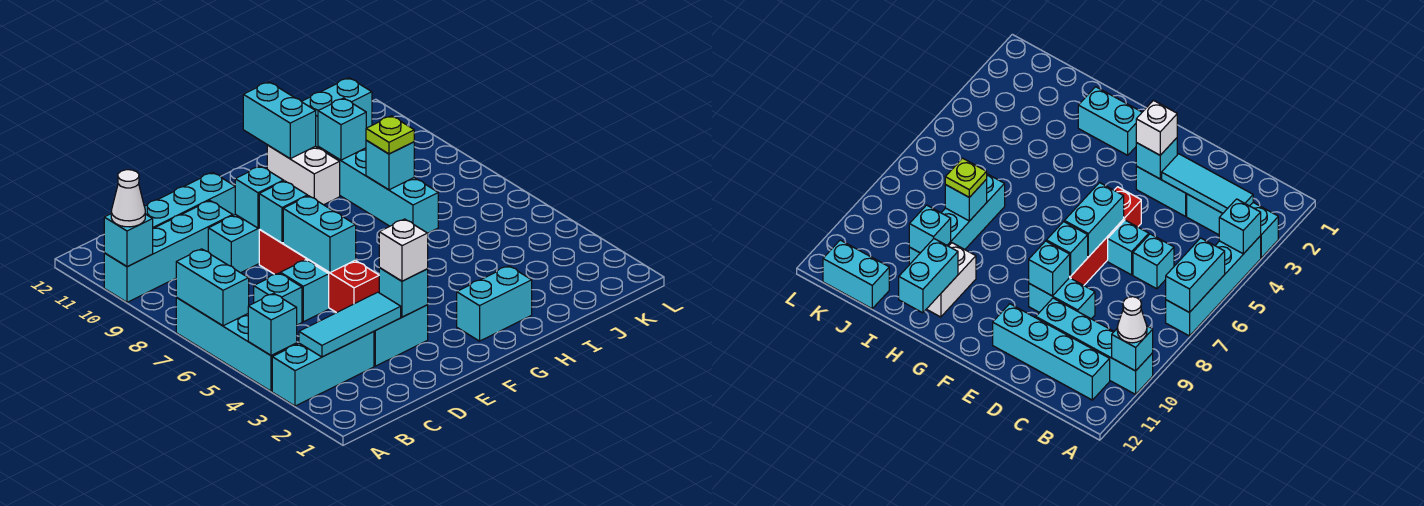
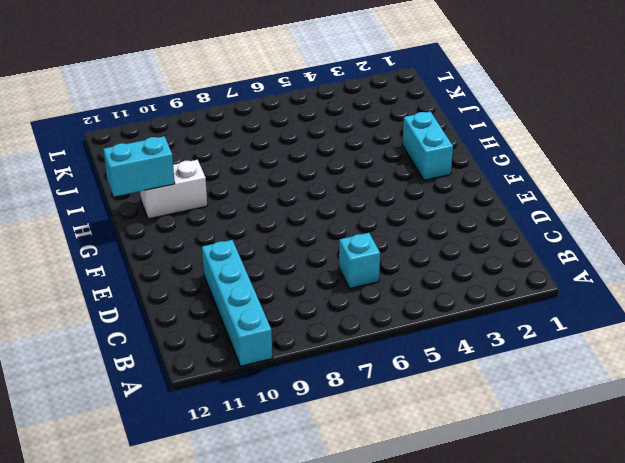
none -> cyan brick A3:C3 level 1
none -> cyan brick A4:A7 level 1
none -> cyan brick B11:E11 level 1

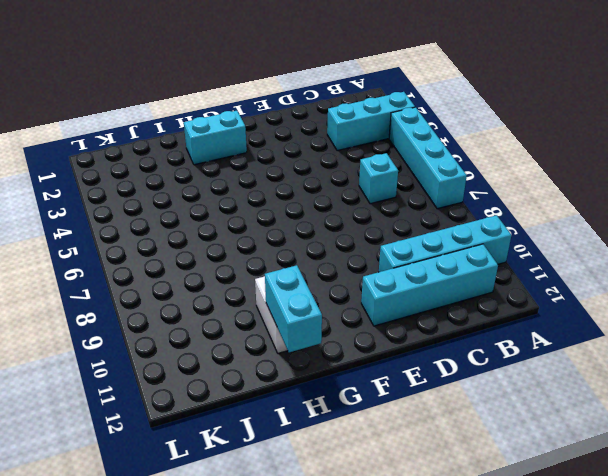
none -> cyan brick D3:E3 level 1
none -> cyan brick D6 level 1
none -> cyan brick D9:E9 level 1

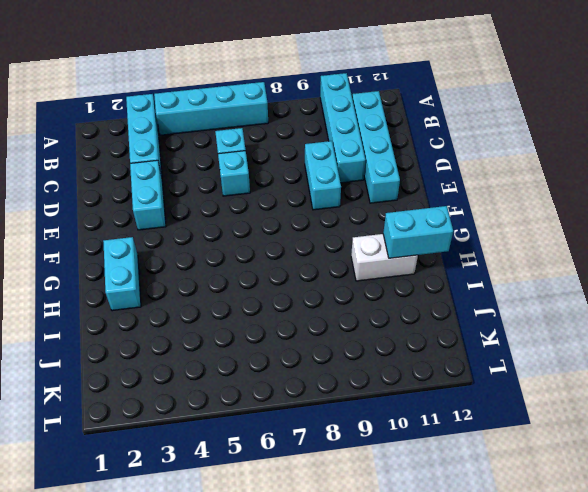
none -> red brick E5:E8 level 1
none -> cyan brick I7:I10 level 1
none -> cyan brick J12:K12 level 1

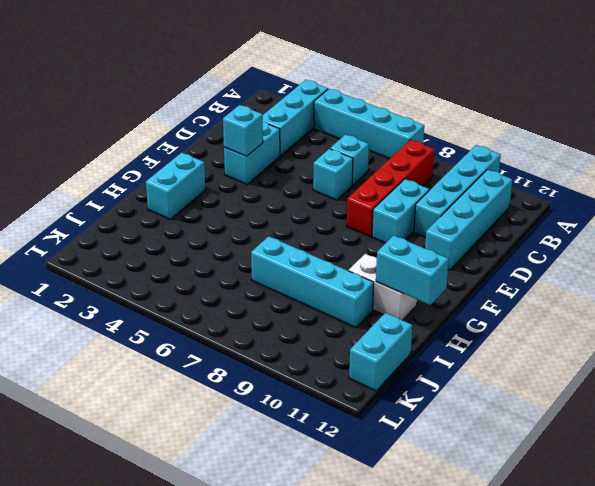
red brick B8:E8 level 1 -> red brick E5:E8 level 1
none -> cyan brick A4 level 2
none -> cyan brick A6:A7 level 2
none -> cyan brick A10 level 2

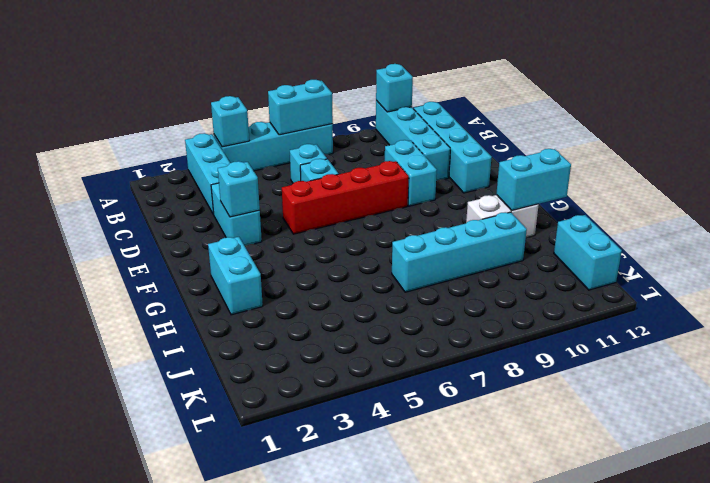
none -> cyan tile B3:D3 level 2
none -> cyan brick E6:E7 level 2
none -> cyan brick E8 level 2

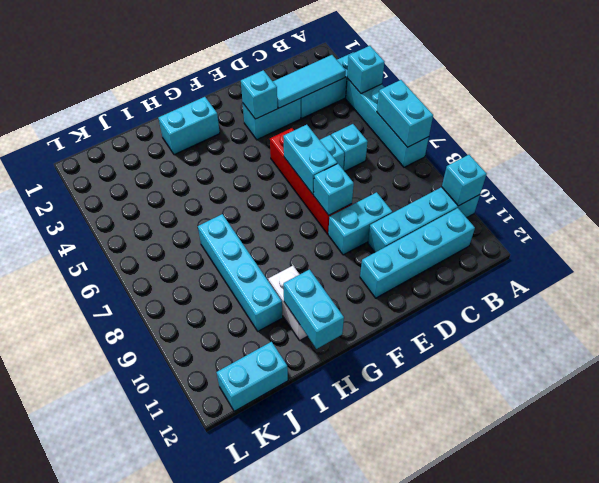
none -> cyan brick E9 level 2
none -> cyan brick I8 level 2
none -> cyan brick I10 level 2

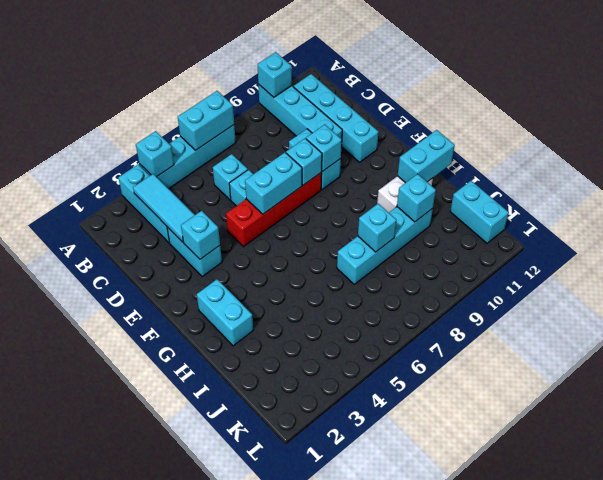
none -> white cone A10 level 3
none -> white brick E3 level 3
none -> lime plate I8 level 3

